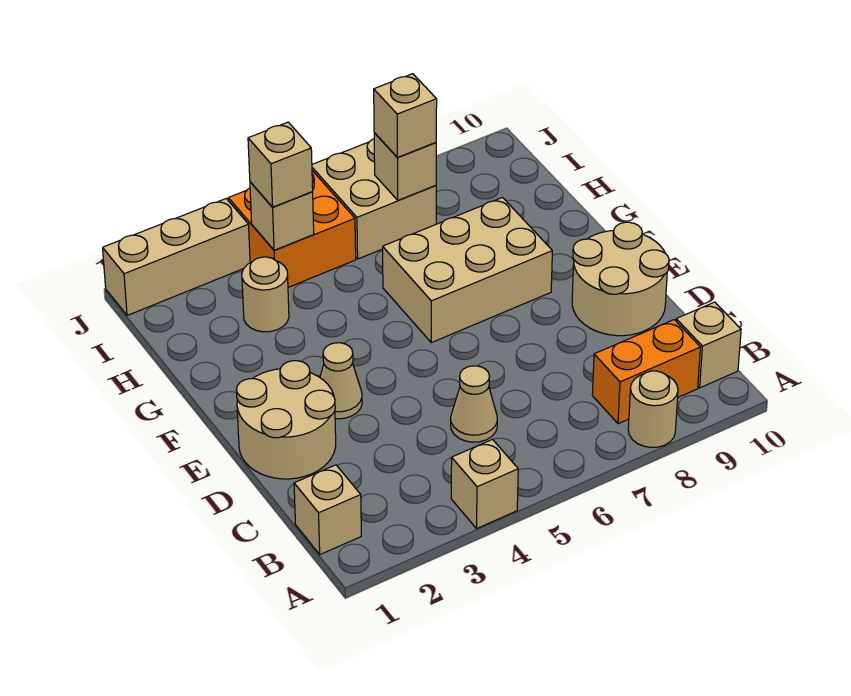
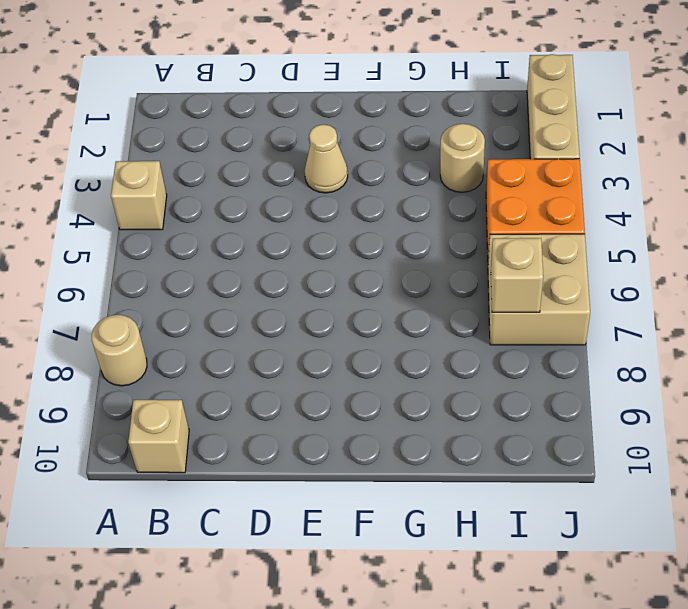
none -> tan brick B1 level 1
none -> orange brick B8:B9 level 1
none -> tan cone C5 level 1

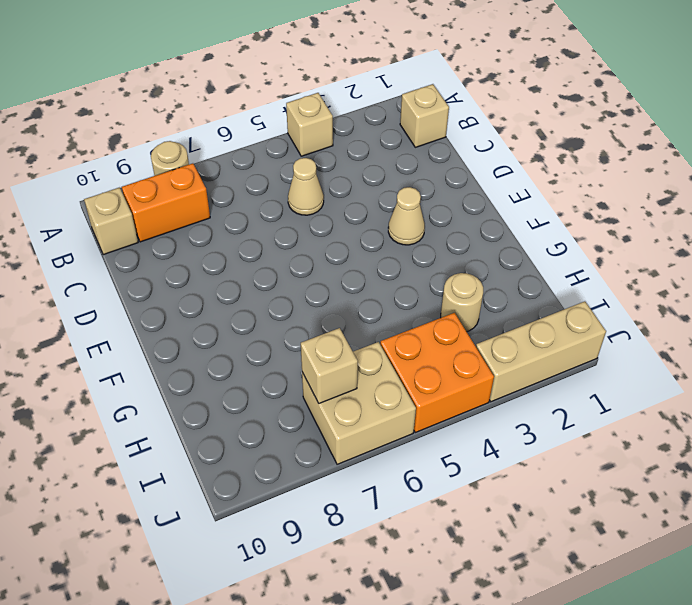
none -> tan round brick D1:E2 level 1
none -> tan round brick D9:E10 level 1
none -> tan brick F6:G8 level 1

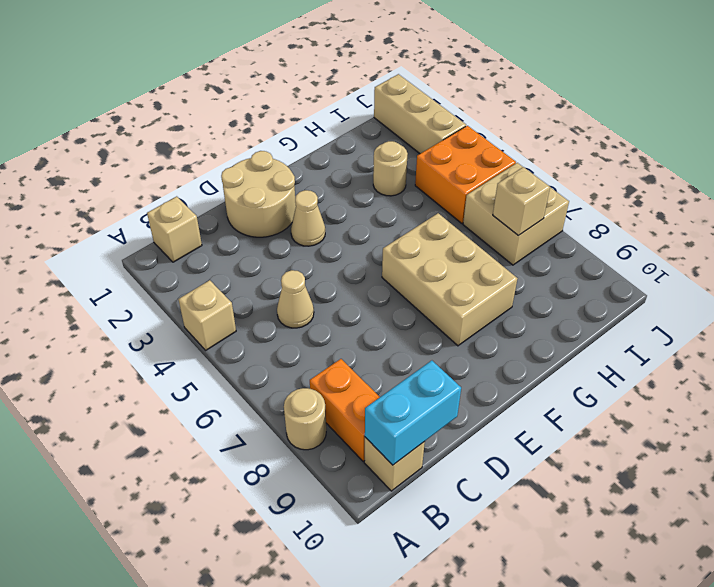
cyan brick B10:C10 level 2 -> none
none -> tan round brick D9:E10 level 1
none -> tan brick I4 level 2
none -> tan brick I4 level 3

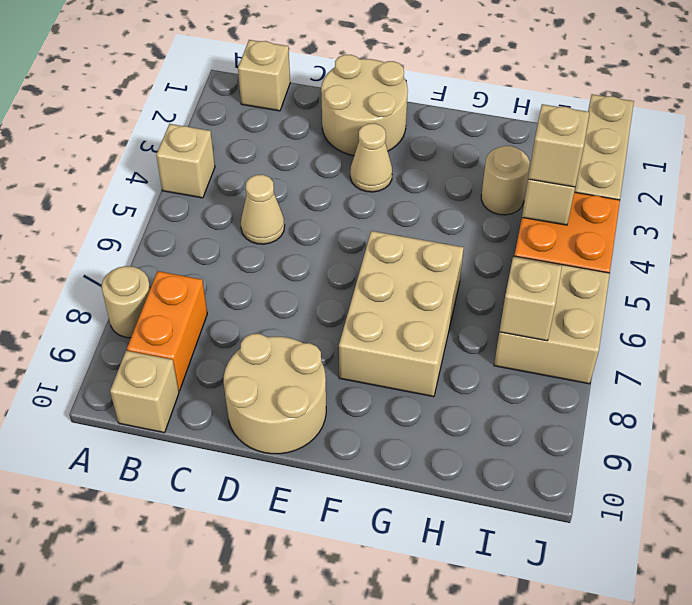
none -> tan brick I7 level 3

